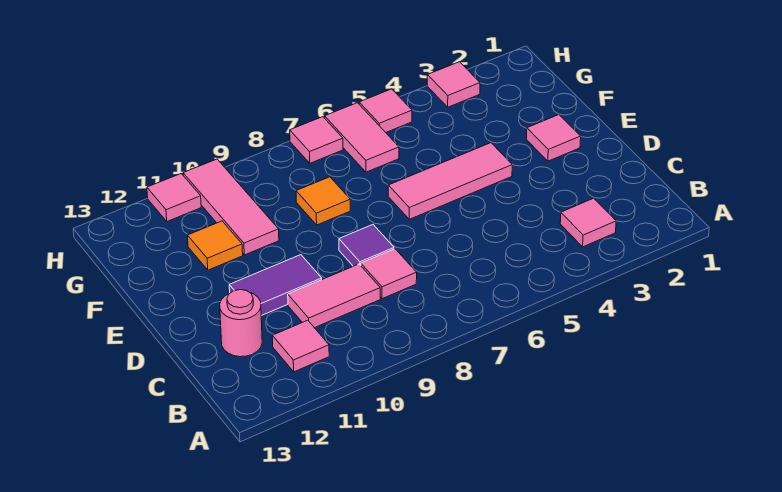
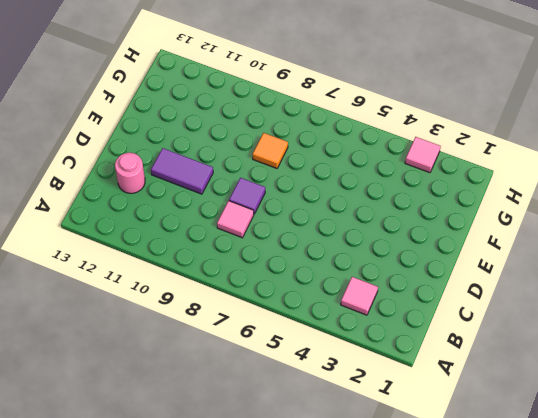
none -> pink tile B11 level 1
none -> pink tile C9:C10 level 1
none -> pink tile E2 level 1

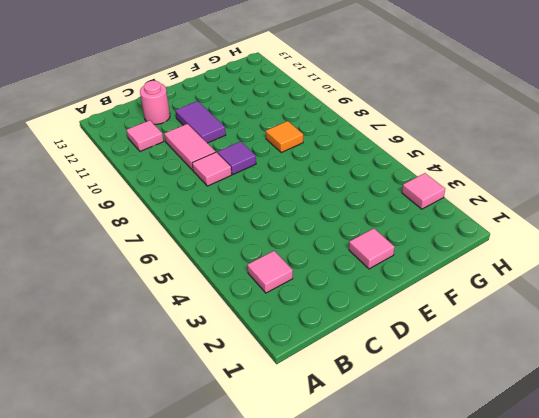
none -> pink tile E4:E6 level 1
none -> pink tile F10:H10 level 1
none -> orange tile F11 level 1

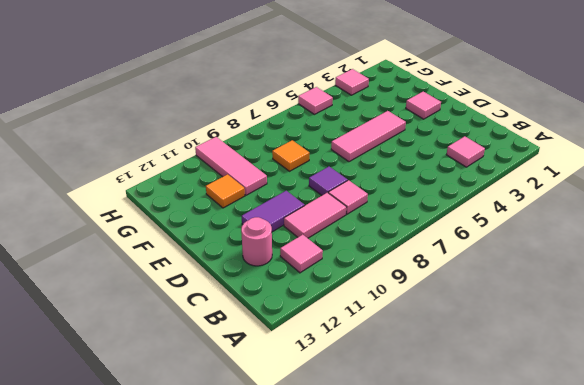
none -> pink tile G6:H6 level 1
none -> pink tile H7 level 1
none -> pink tile H11 level 1

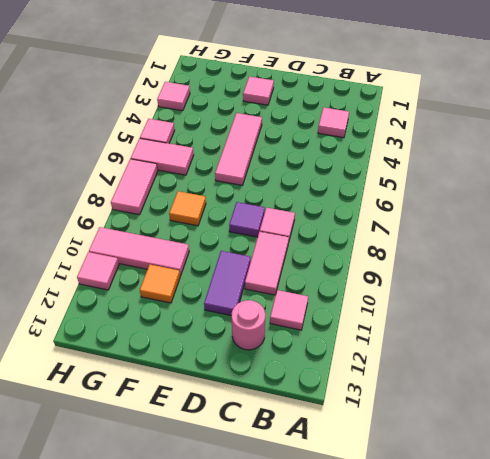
pink tile H7:H8 level 1 -> pink tile H7 level 1

